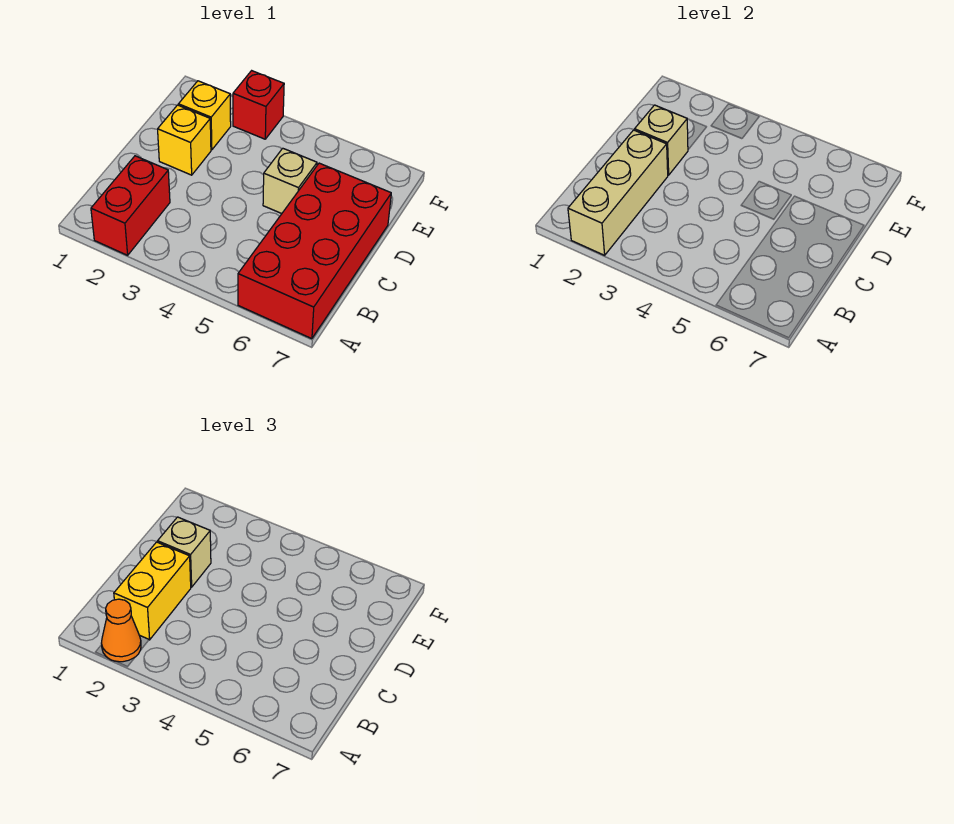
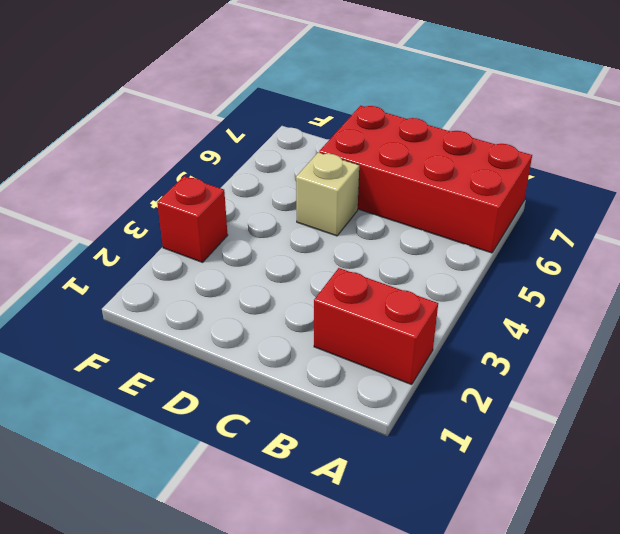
none -> yellow brick D2 level 1
none -> yellow brick E2 level 1

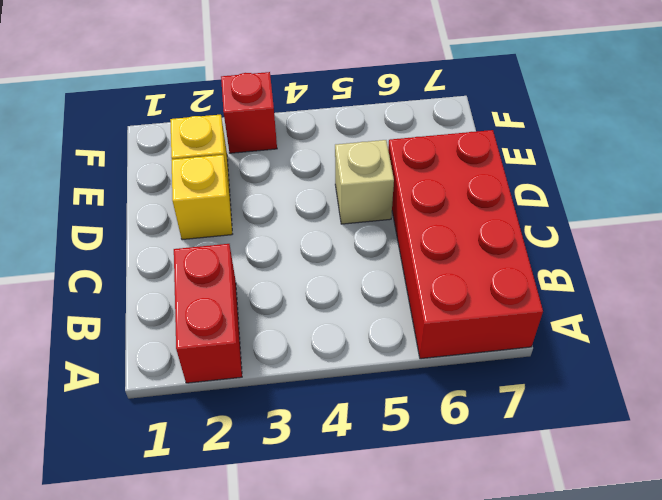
none -> tan brick A2:C2 level 2
none -> tan brick D2 level 2

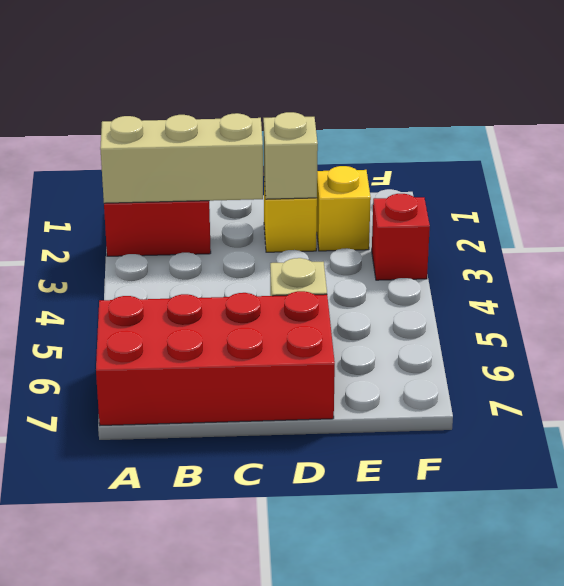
none -> orange cone A2 level 3
none -> yellow brick B2:C2 level 3

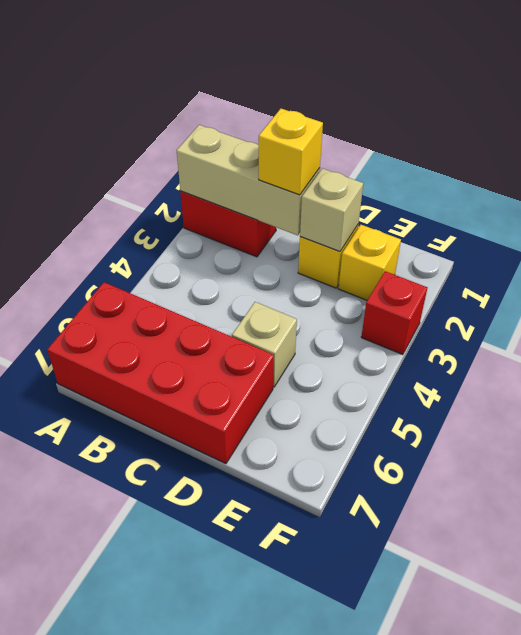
yellow brick C2 level 3 -> yellow brick B2:C2 level 3
none -> orange cone A2 level 3
none -> tan brick D2 level 3

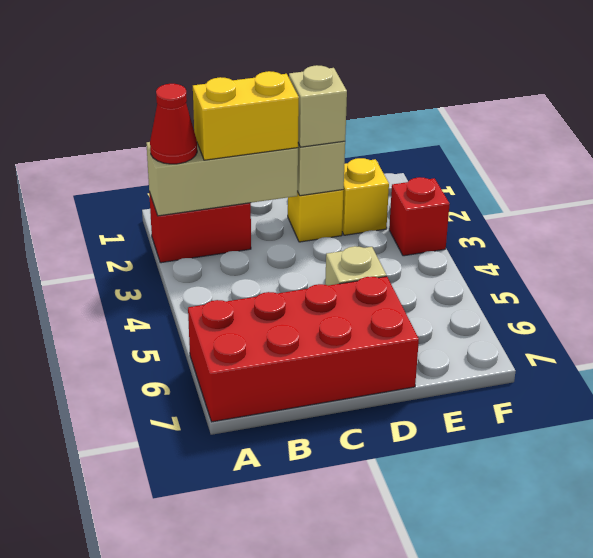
red cone A2 level 3 -> orange cone A2 level 3

